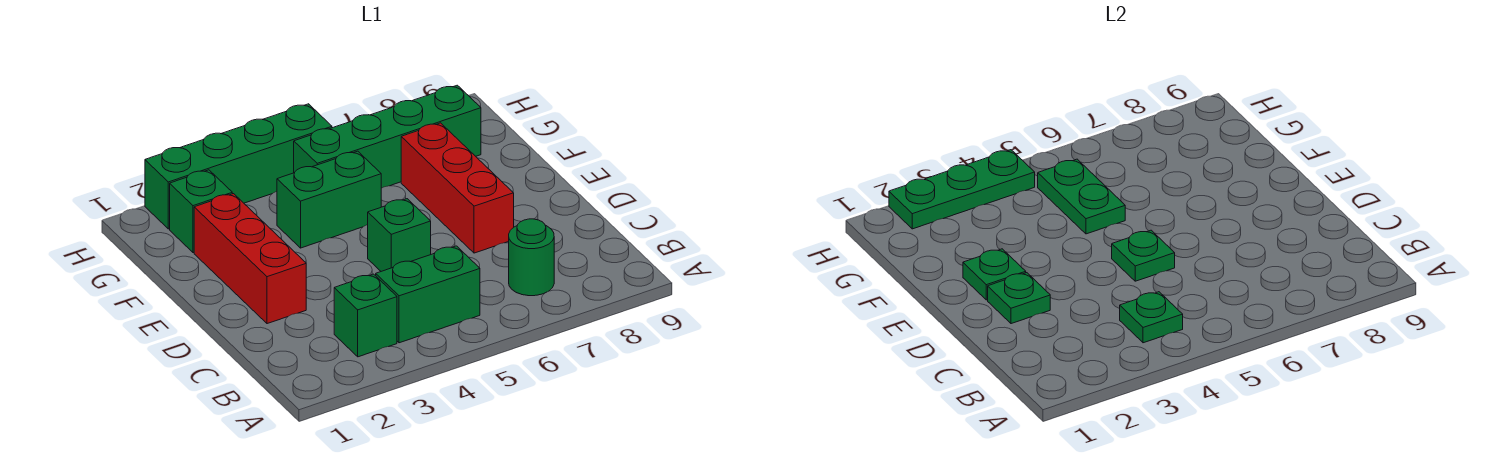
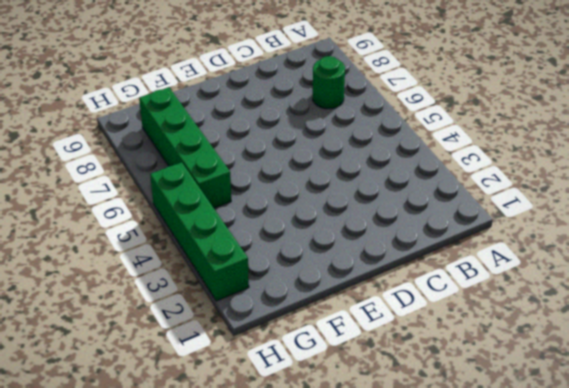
none -> green brick B3 level 1
none -> green brick B4:B5 level 1
none -> red brick D2:F2 level 1

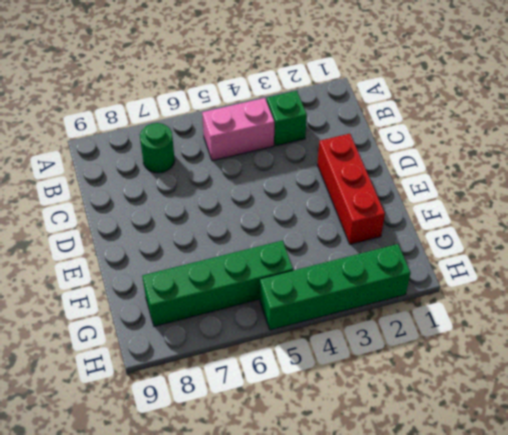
pink brick B4:B5 level 1 -> green brick B4:B5 level 1
none -> green brick D5 level 1
none -> red brick D7:F7 level 1
none -> green brick F4:F5 level 1

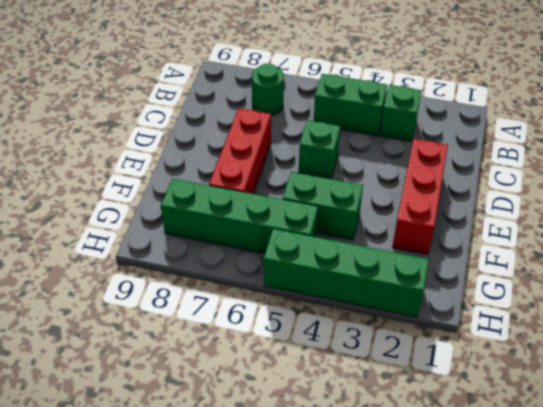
none -> green brick G2 level 1
none -> green plate B4 level 2
none -> green plate D2 level 2

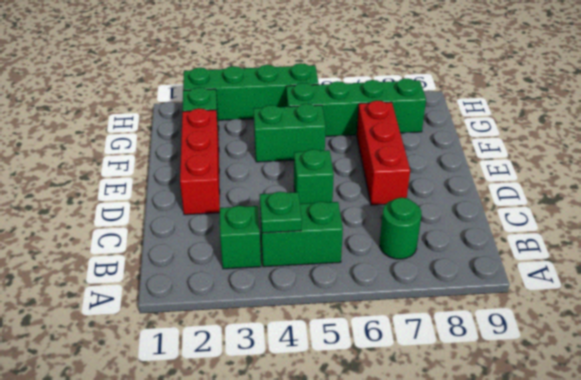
none -> green plate D2 level 2
none -> green plate D5 level 2
none -> green plate E2 level 2

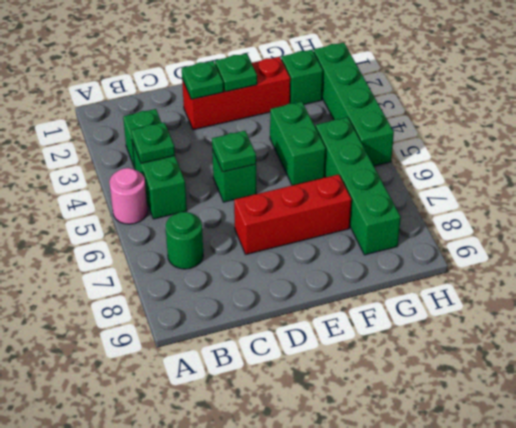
pink round brick A5 level 1 -> none
none -> green plate F5:G5 level 2
none -> green plate H2:H4 level 2

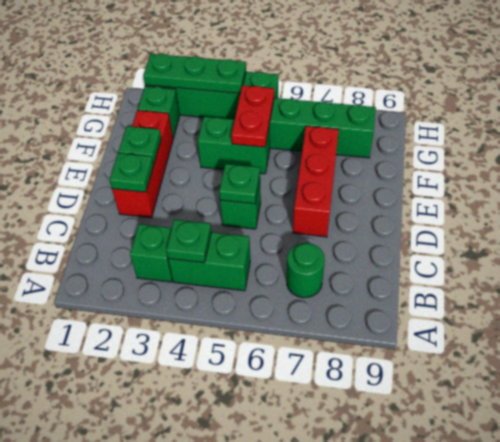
red plate F5:G5 level 2 -> green plate F5:G5 level 2

